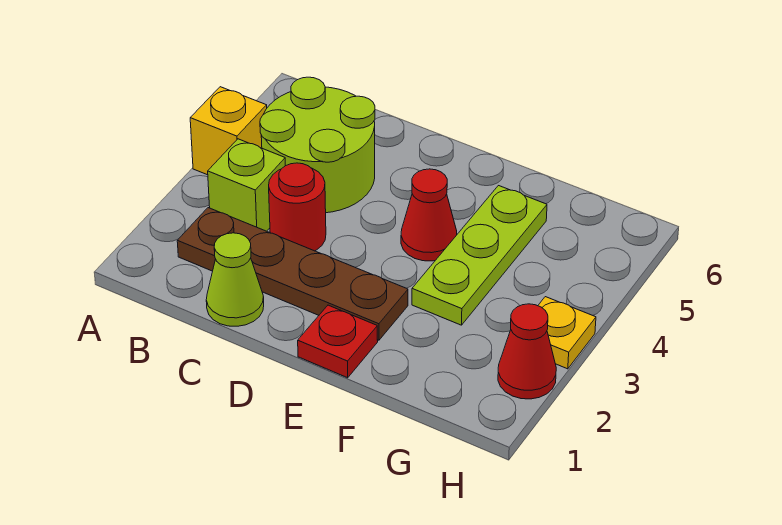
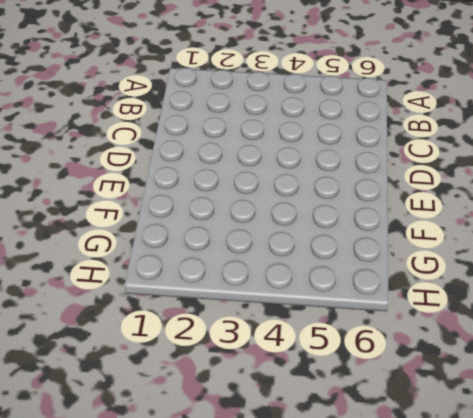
none -> yellow brick A4 level 1
none -> brown plate B2:E2 level 1

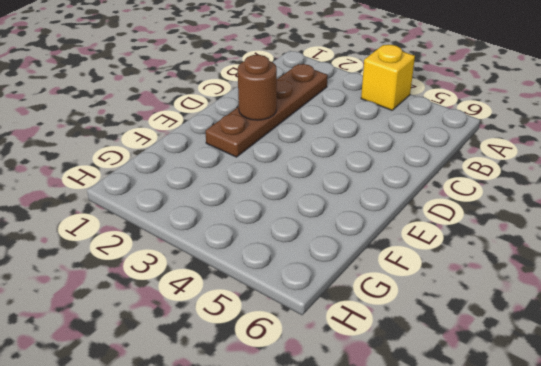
brown round brick D2 level 2 -> none
none -> lime brick B3 level 1
none -> lime round brick B4:C5 level 1

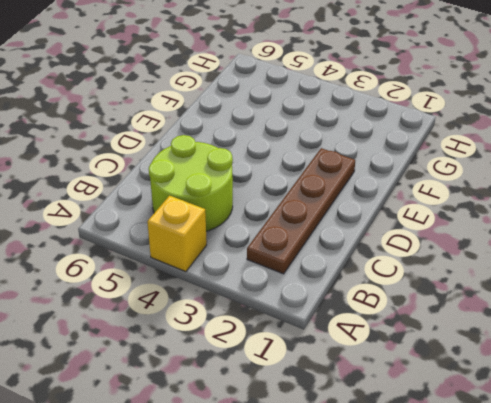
none -> lime brick B3 level 1
none -> lime cone C1 level 1

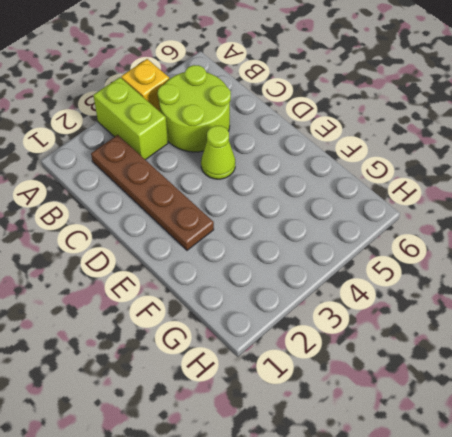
lime brick A3:B3 level 1 -> lime brick B3 level 1
lime cone D4 level 1 -> lime cone C1 level 1
none -> red round brick C3 level 1
none -> red plate E1 level 1

